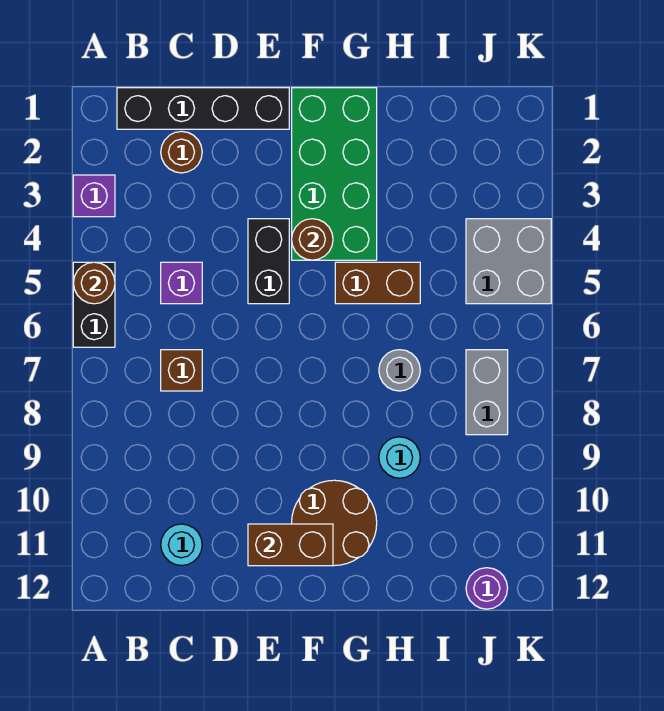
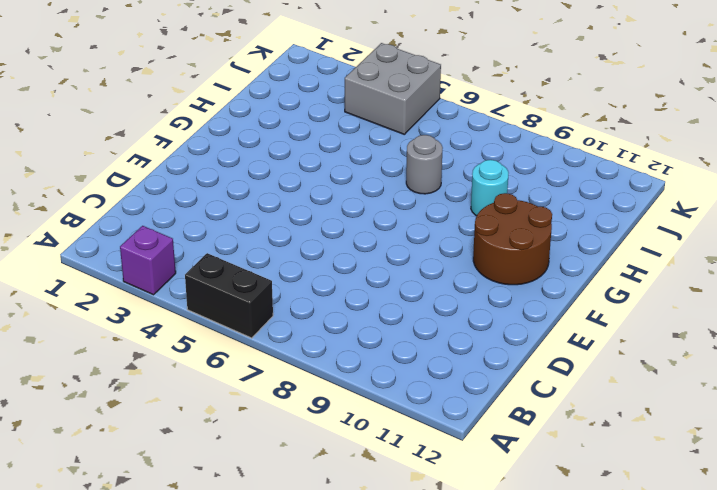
none -> black brick B1:E1 level 1
none -> brown round brick C2 level 1
none -> purple brick C5 level 1

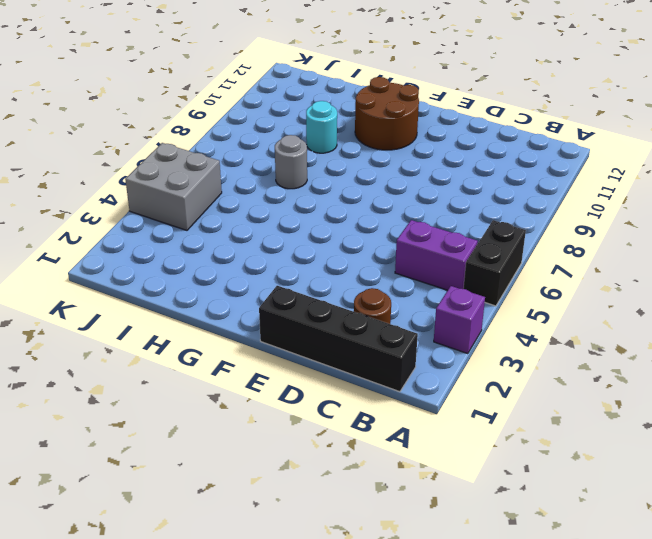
purple brick B5:C5 level 1 -> purple brick C5 level 1
none -> brown brick C7 level 1
none -> cyan round brick C11 level 1
none -> black brick E4:E5 level 1

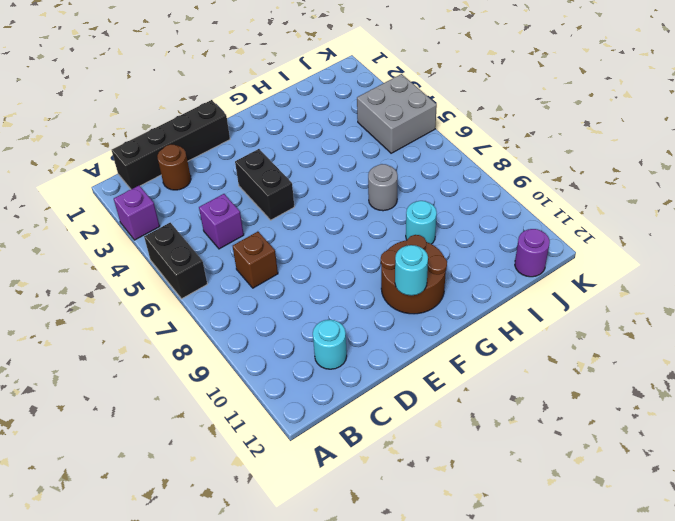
cyan round brick F11 level 2 -> brown brick E11:F11 level 2
none -> green brick F1:G4 level 1
none -> brown brick G5:H5 level 1
none -> grey brick J7:J8 level 1

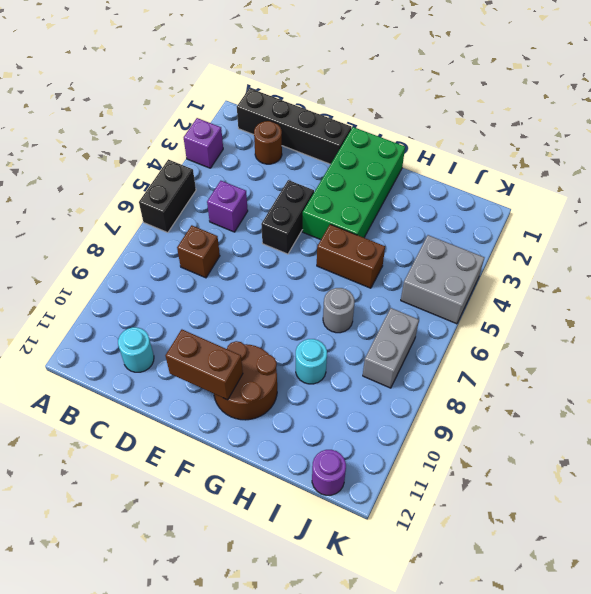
none -> brown round brick A5 level 2
none -> brown round brick F4 level 2

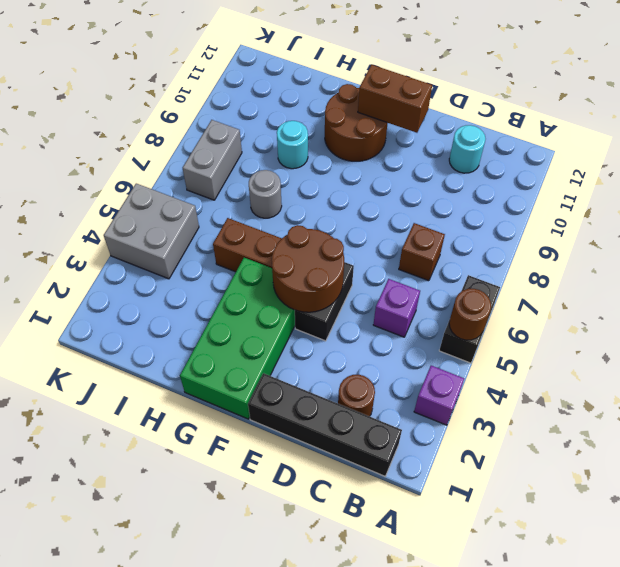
brown round brick E4:F5 level 2 -> brown round brick F4 level 2
none -> purple round brick J12 level 1

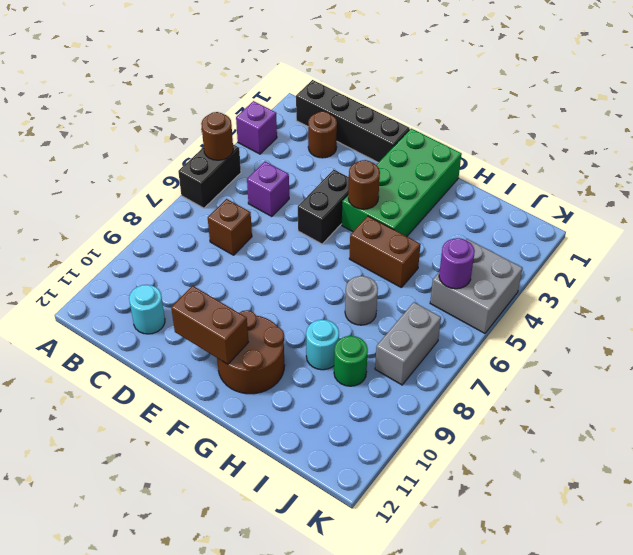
green round brick I9 level 1 -> none
purple round brick J5 level 2 -> purple round brick J12 level 1

